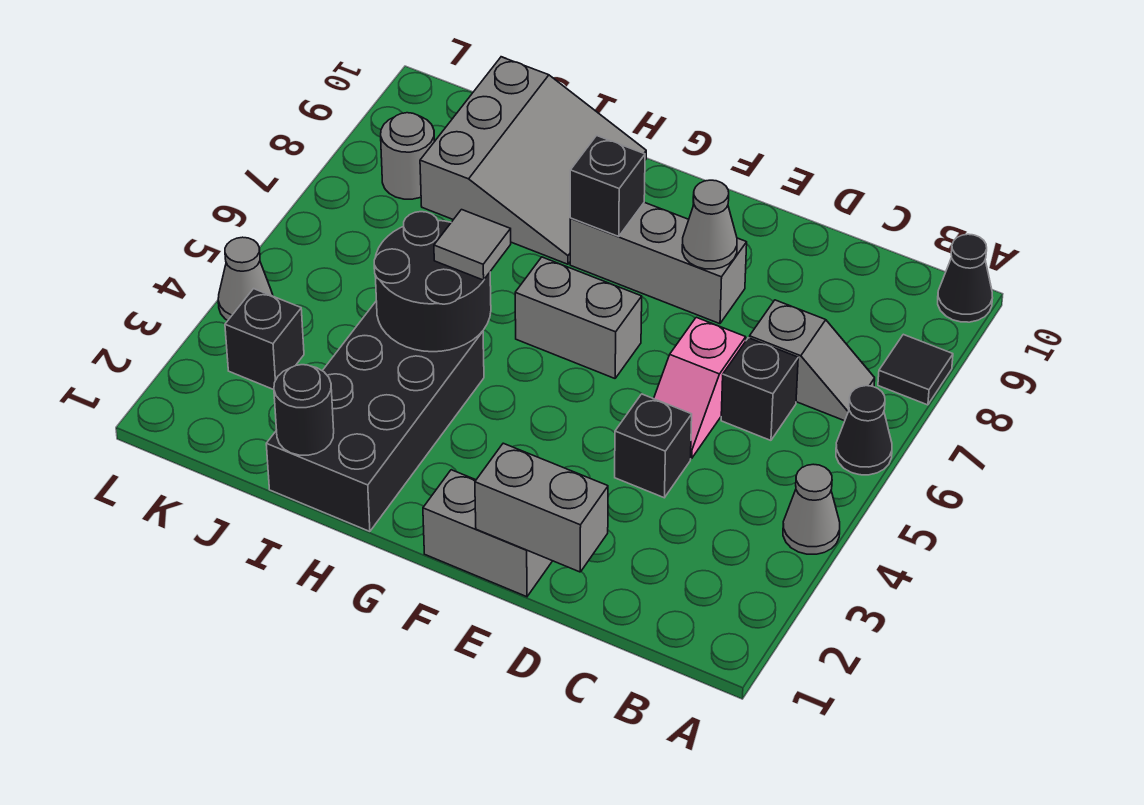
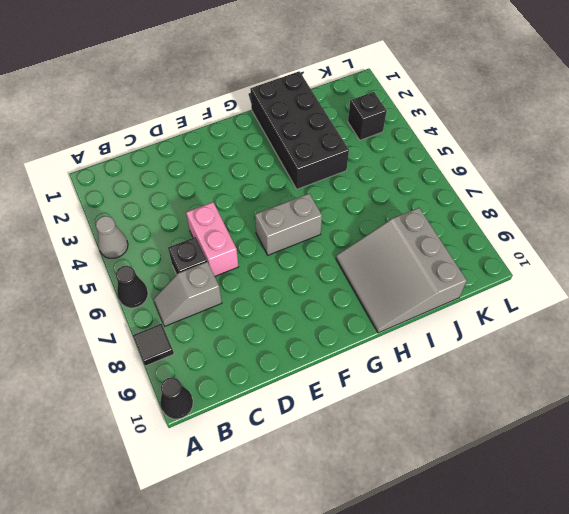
pink brick D5:D6 level 1 -> pink slope D5:D6 level 1 top 6
none -> black brick D4 level 1
none -> grey brick E1:F1 level 1
none -> grey brick E8:G8 level 1

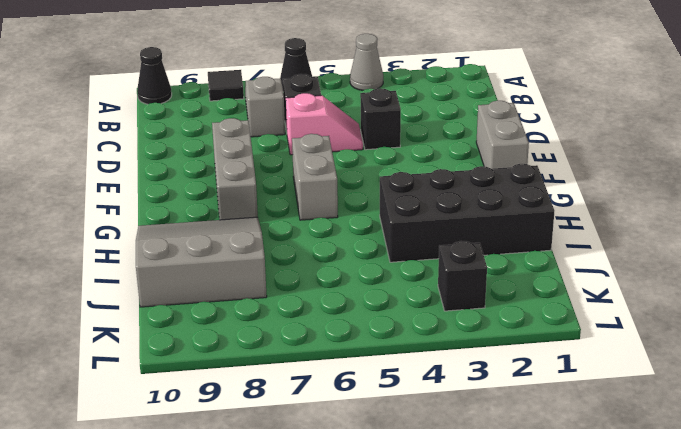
none -> grey round brick K8 level 1
none -> grey cone L4 level 1
none -> grey brick D1:E1 level 2

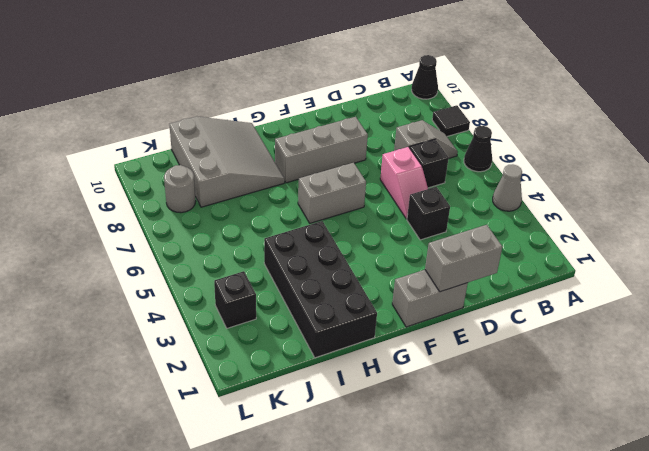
none -> grey cone L4 level 1
none -> grey cone E8 level 2
none -> black brick G8 level 2

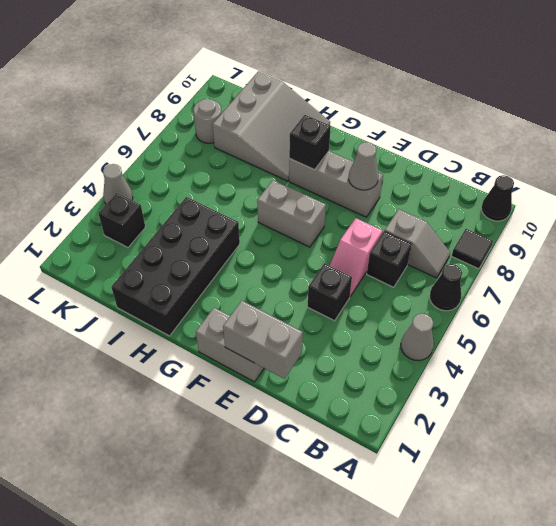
none -> black round brick H4:I5 level 2
none -> black round brick I1 level 2
none -> grey tile H5 level 3

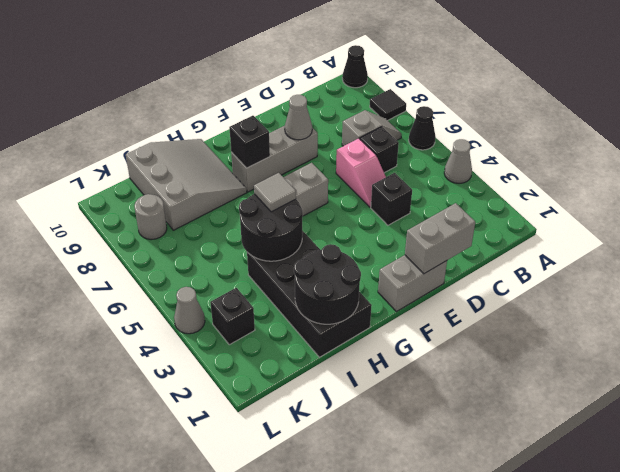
black round brick H1:I2 level 2 -> black round brick I1 level 2

